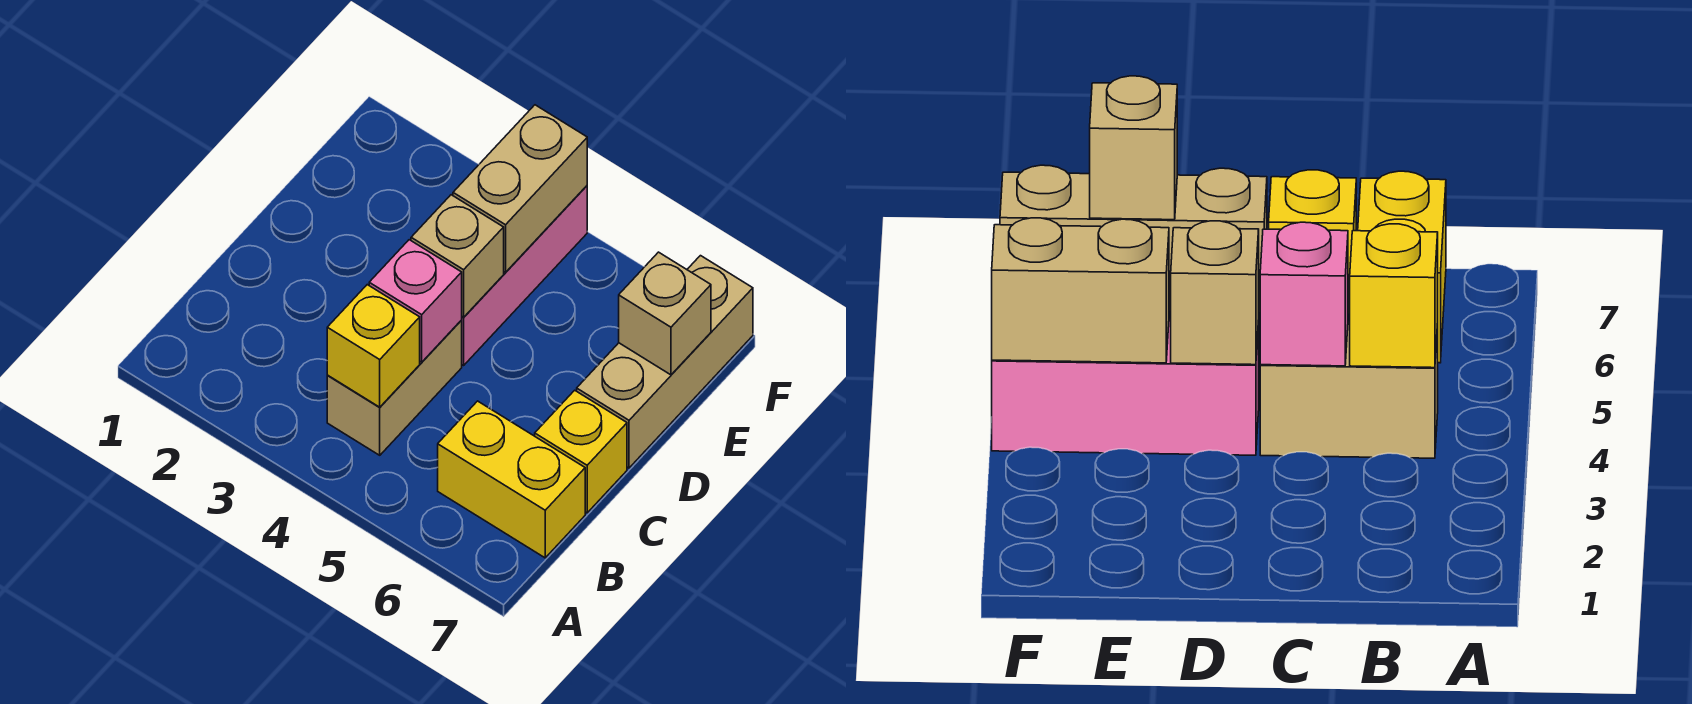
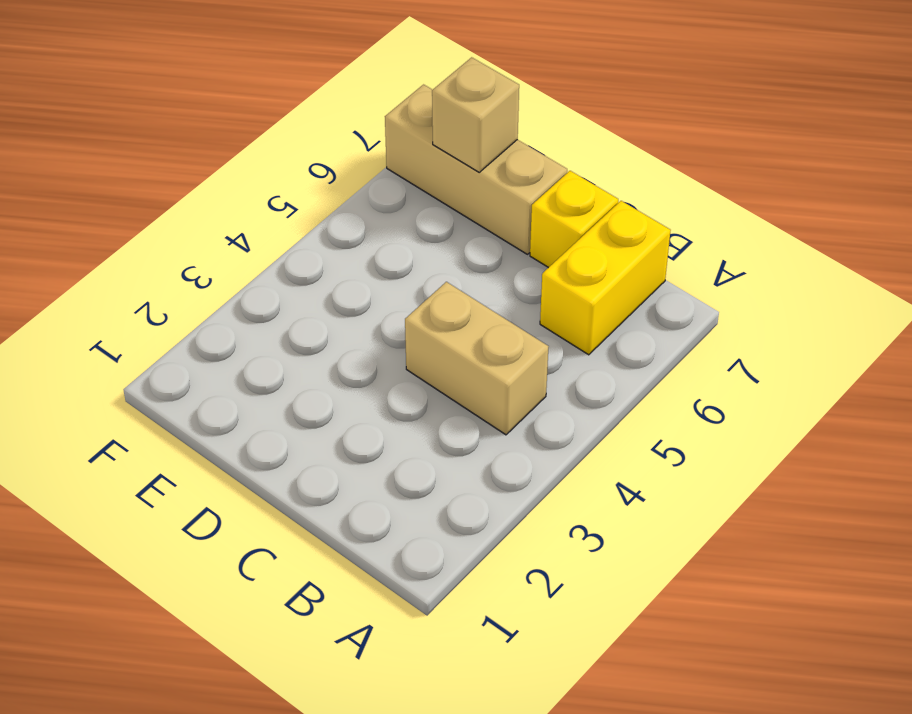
none -> pink brick D4:F4 level 1
none -> yellow brick B4 level 2

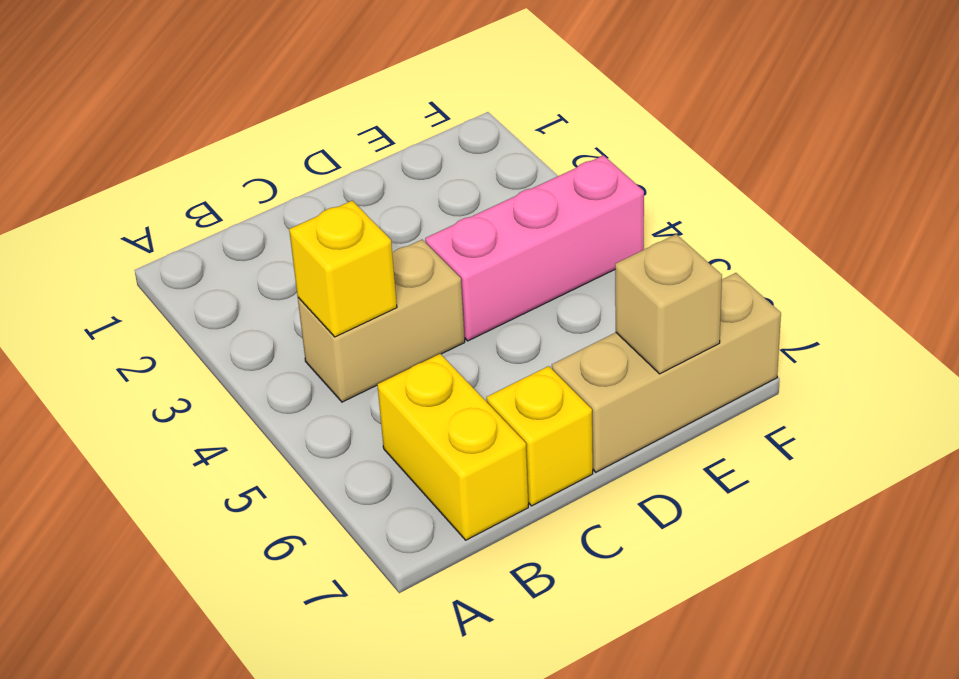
none -> pink brick C4 level 2
none -> tan brick D4 level 2

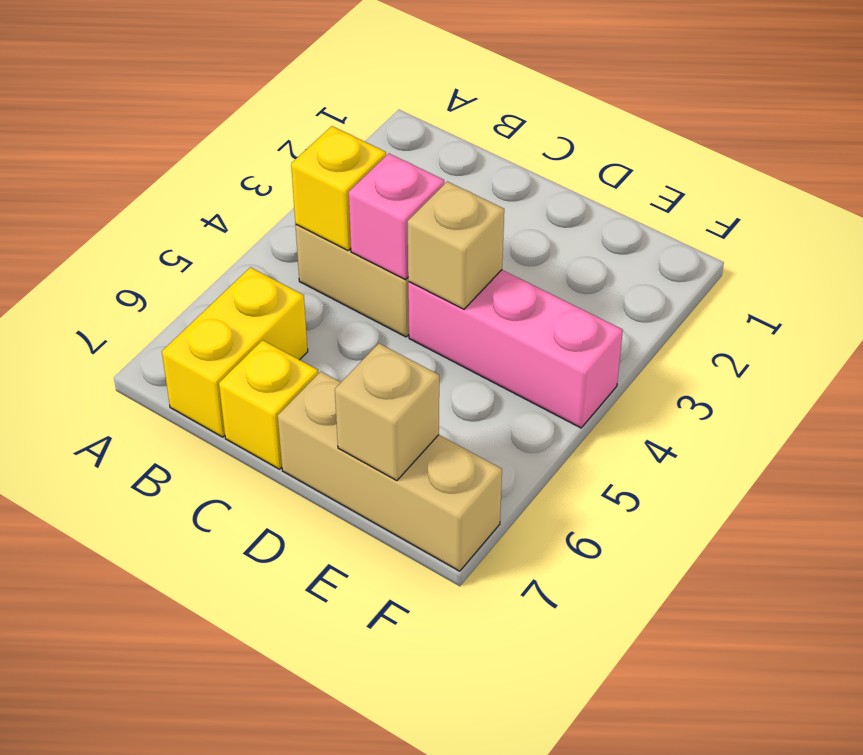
none -> tan brick E4:F4 level 2

